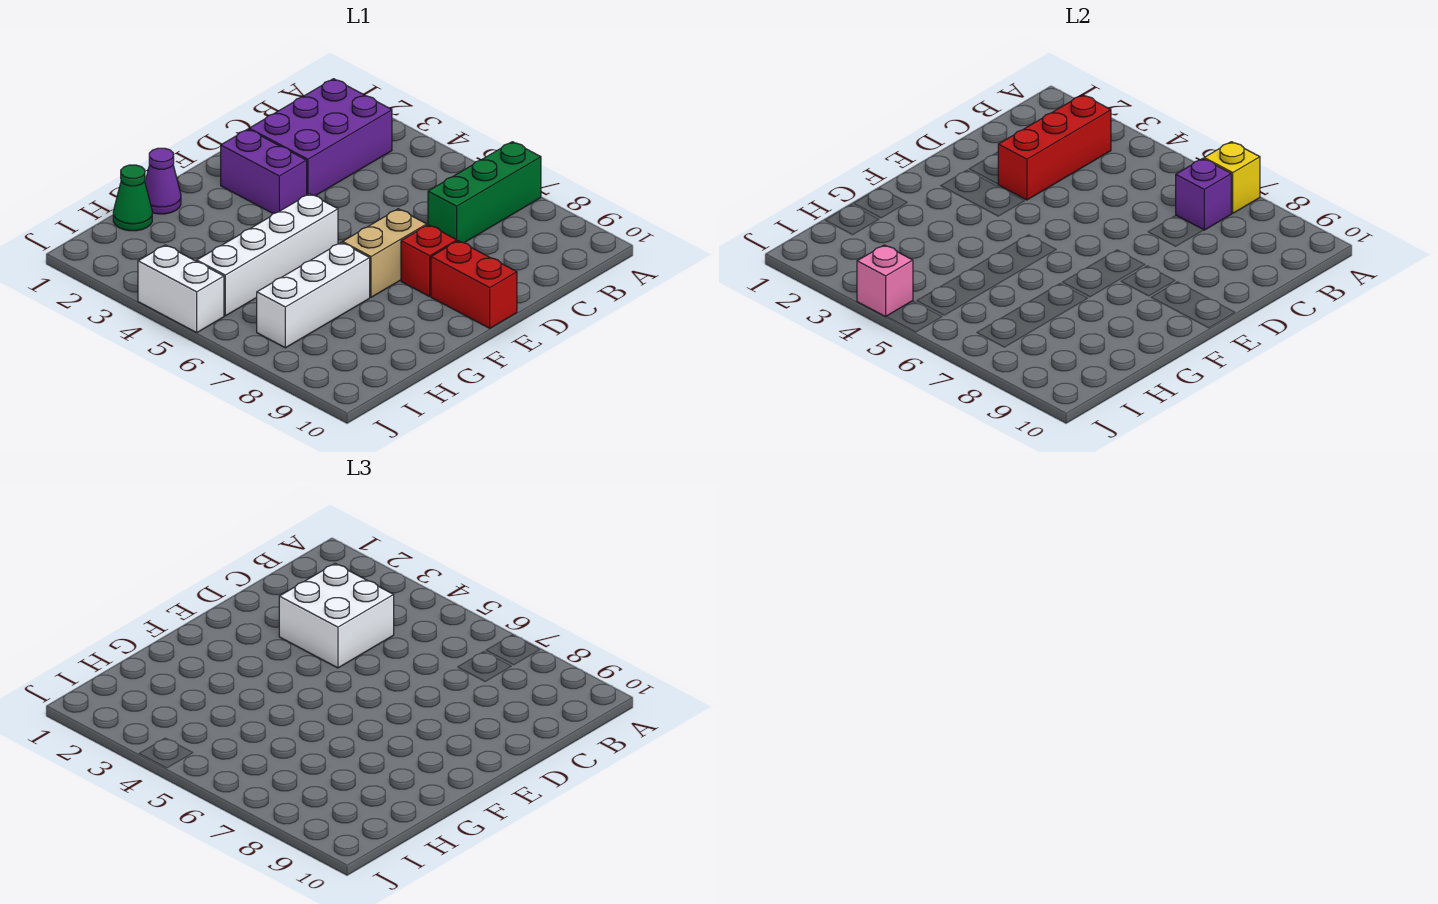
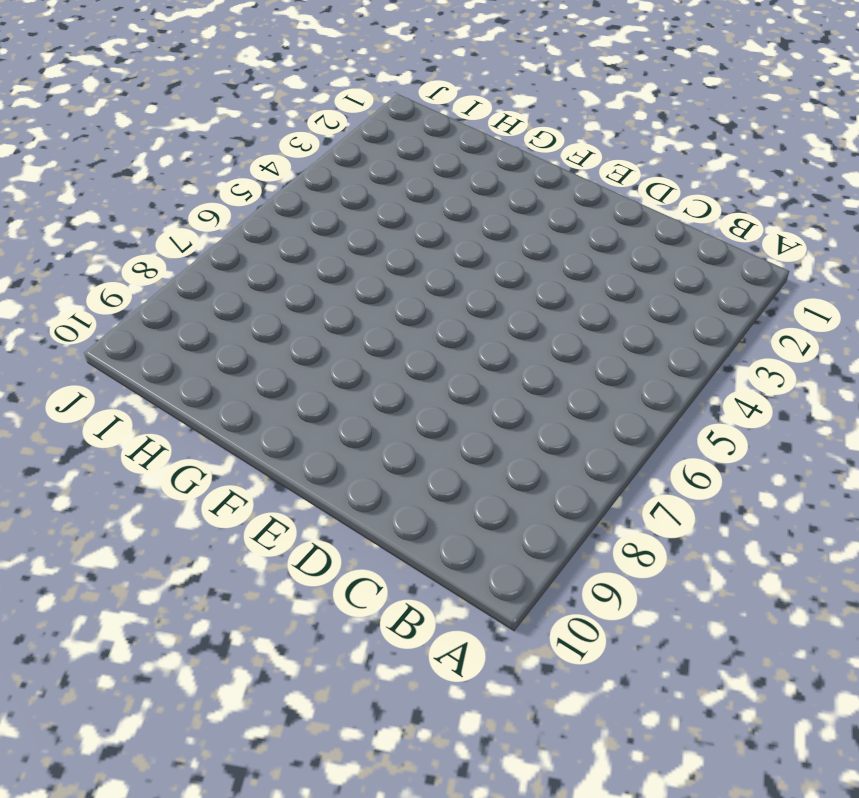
none -> green brick A7:C7 level 1
none -> purple brick B2:D3 level 1
none -> purple brick E2:E3 level 1

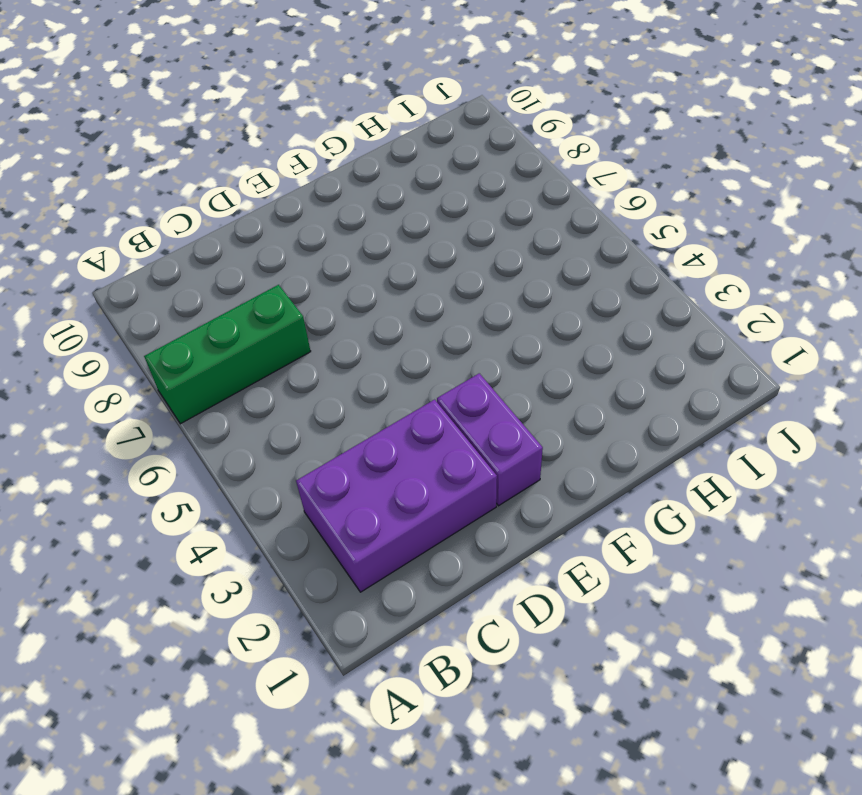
none -> tan brick E7:F7 level 1
none -> red brick E8 level 1
none -> red brick E9:E10 level 1

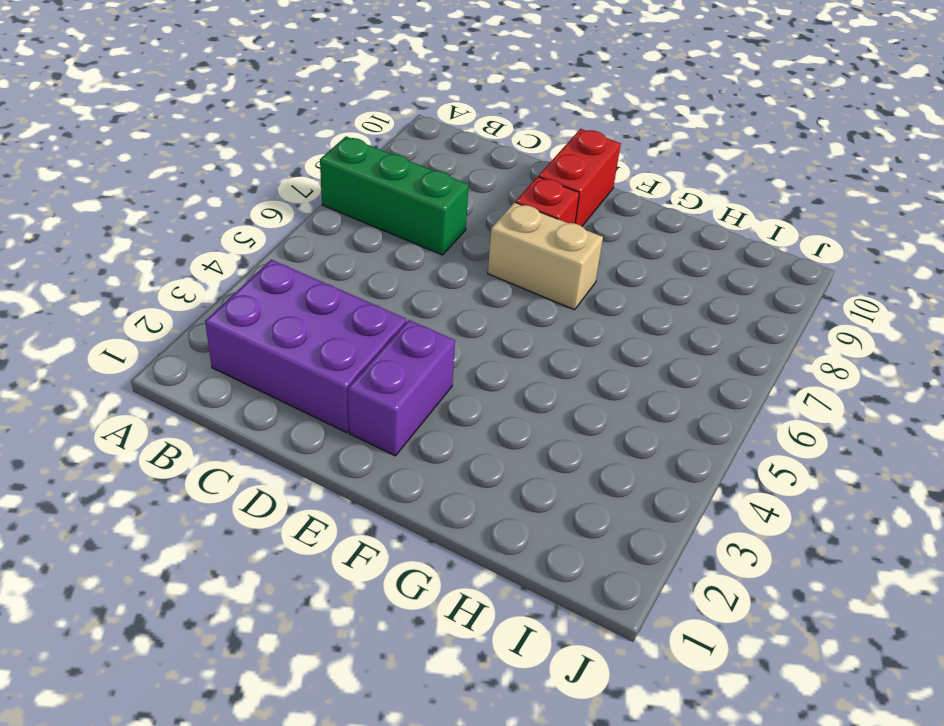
none -> white brick F5:I5 level 1
none -> purple cone G1 level 1
none -> white brick G7:I7 level 1

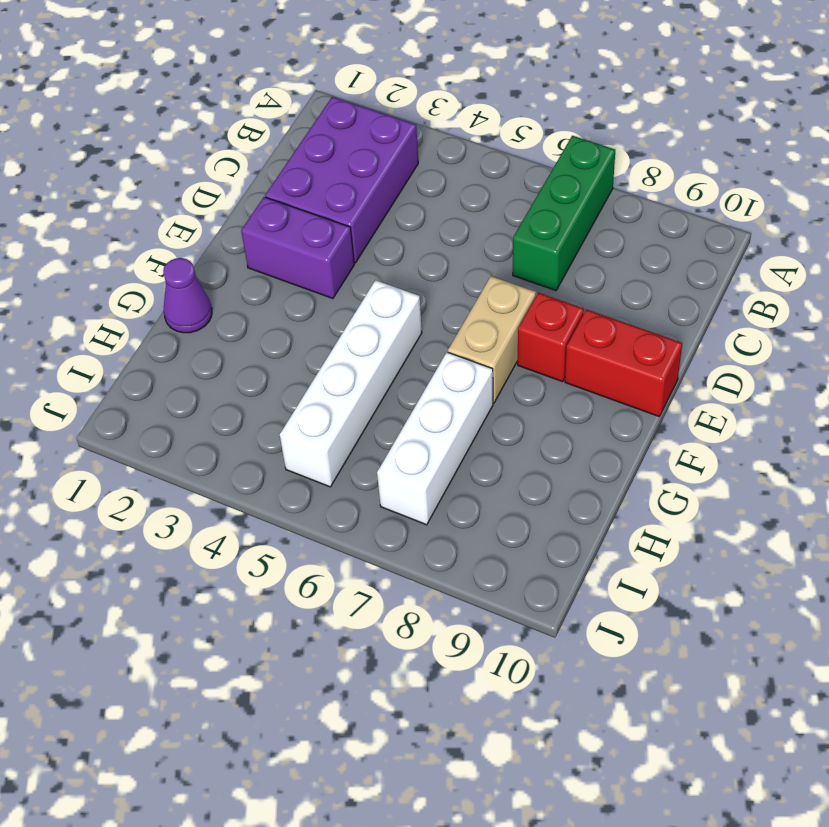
none -> green cone H1 level 1
none -> white brick J4:J5 level 1
none -> yellow brick A7 level 2

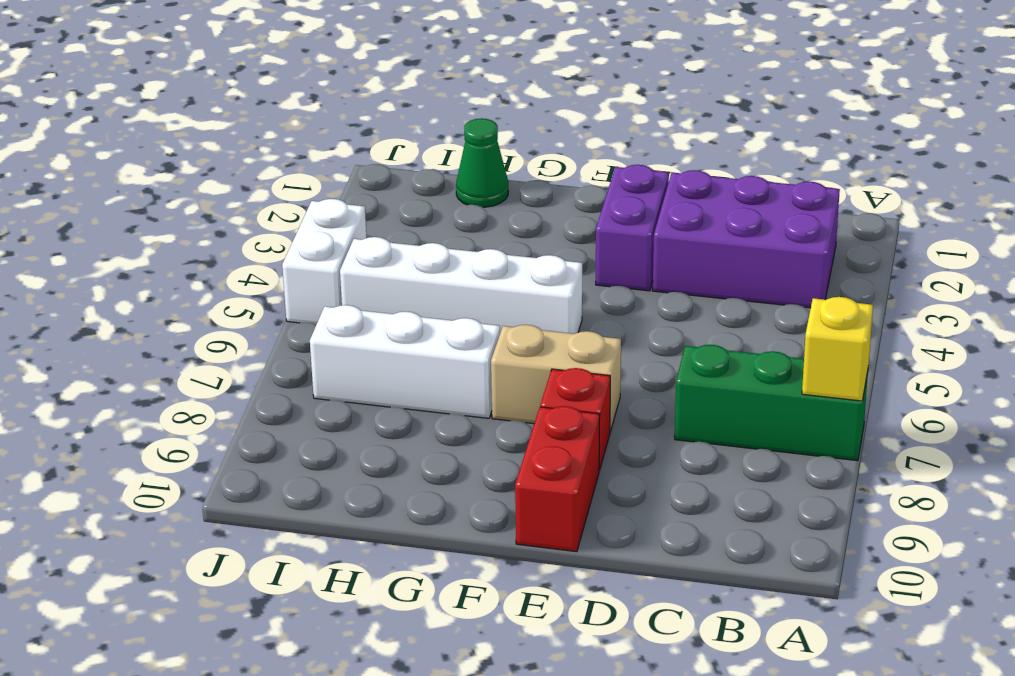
none -> purple cone G1 level 1
none -> red brick B3:D3 level 2
none -> purple brick B7 level 2

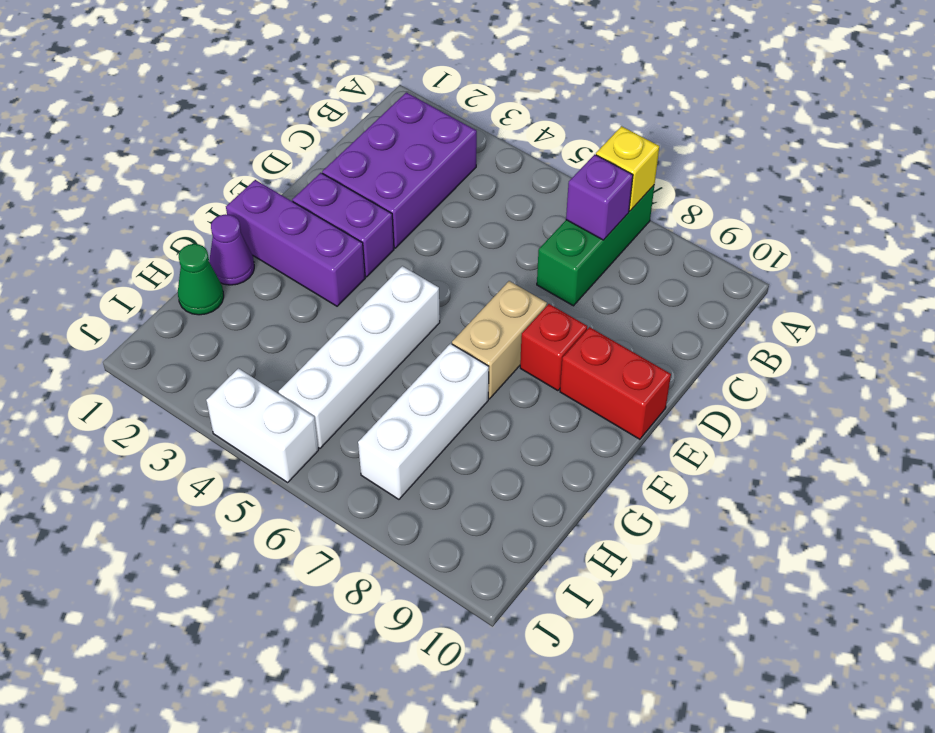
purple brick F1:F3 level 1 -> none
none -> red brick B3:D3 level 2
none -> pink brick J4 level 2
none -> white brick C3:D4 level 3

